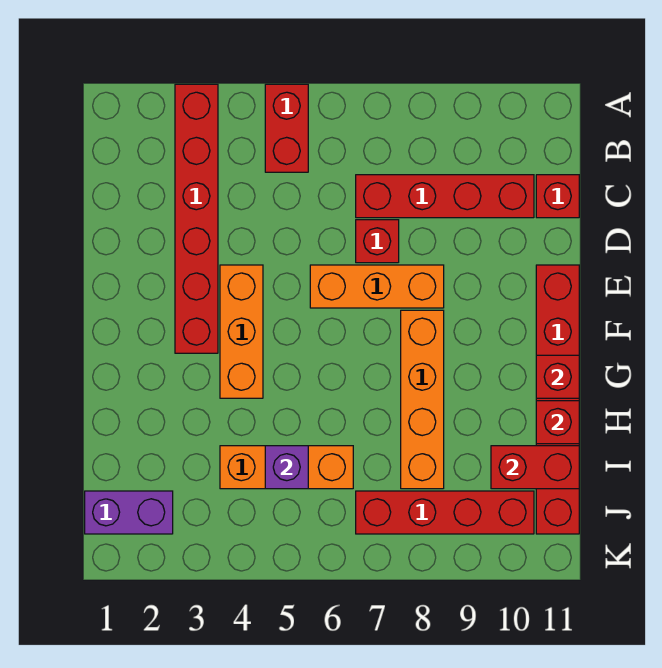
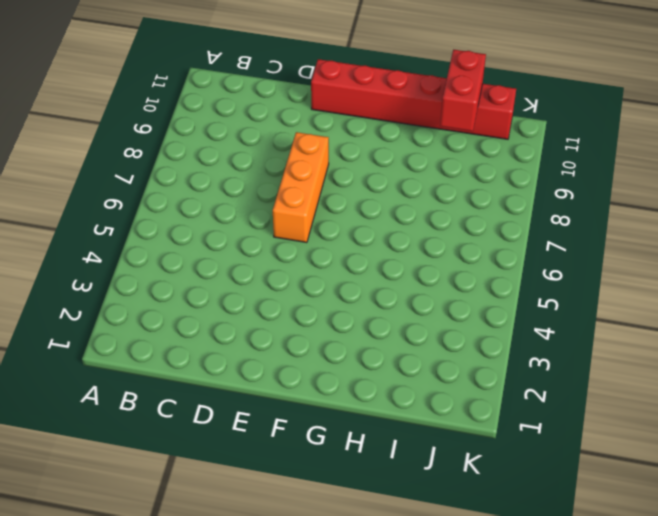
none -> red brick A3:F3 level 1
none -> red brick A5:B5 level 1
none -> red brick C7:C10 level 1

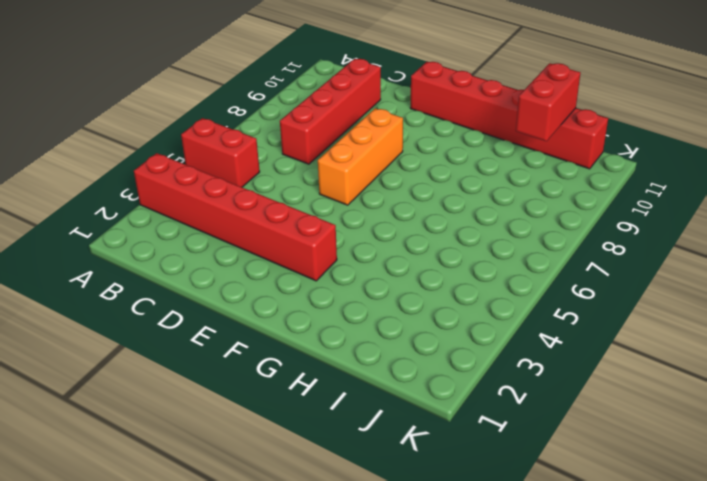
none -> red brick C11 level 1
none -> red brick D7 level 1
none -> orange brick E4:G4 level 1

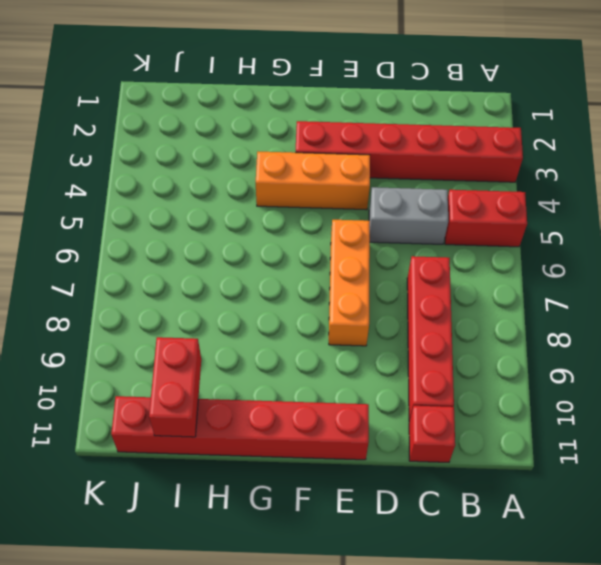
grey brick C5:D5 level 1 -> none
none -> red brick D7 level 1
none -> orange brick F8:I8 level 1
none -> orange brick I4:I6 level 1

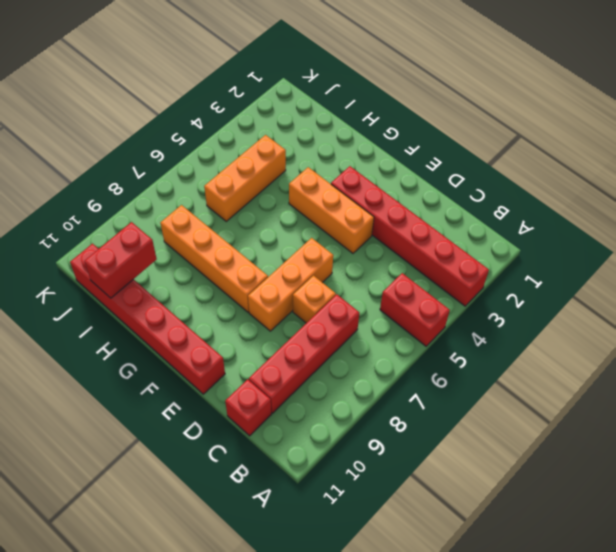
orange brick D7 level 1 -> red brick D7 level 1
none -> purple brick J1:J2 level 1
none -> red brick J7:J10 level 1
none -> red brick G11 level 2

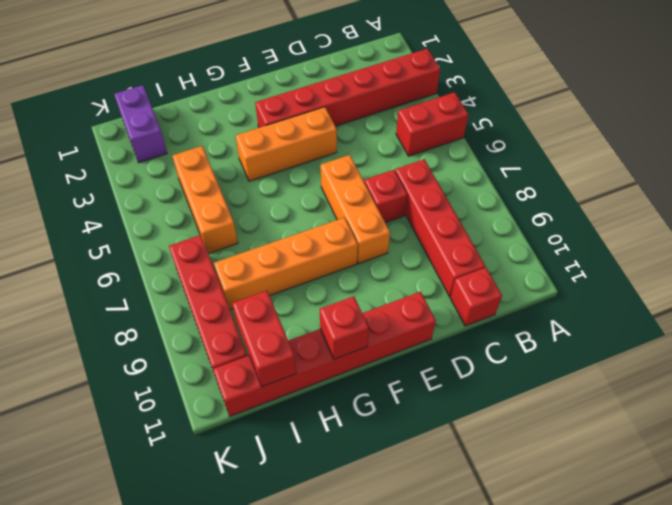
none -> red brick H11 level 2
none -> purple brick I5 level 2

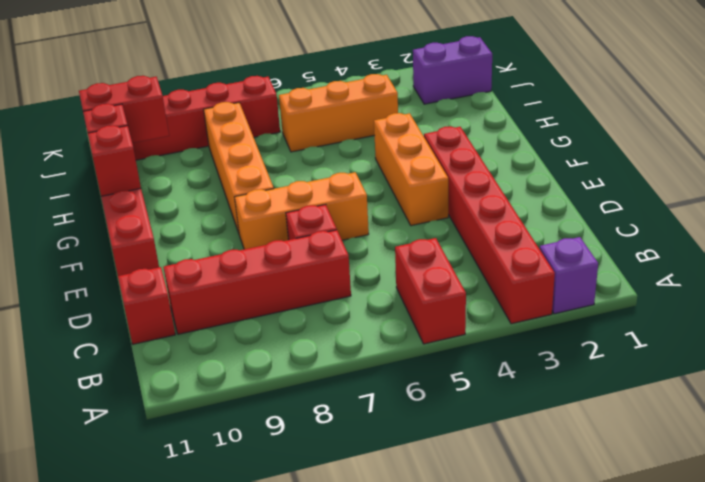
purple brick A2 level 1 -> purple brick I5 level 2

